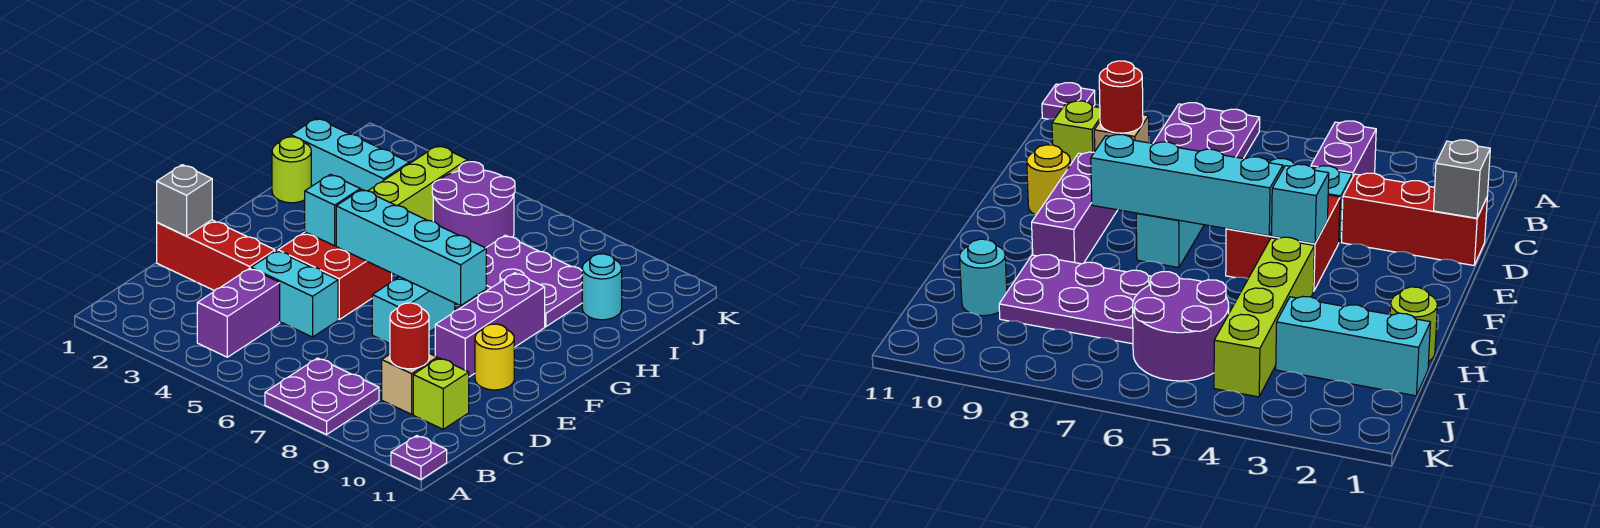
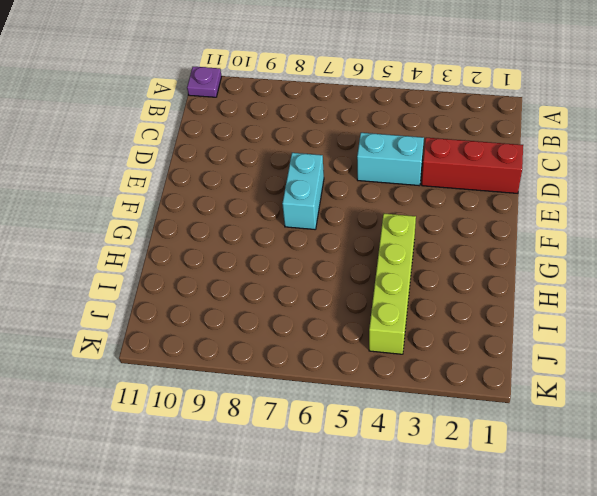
none -> purple plate A7:B8 level 1
none -> purple brick B4:C4 level 1
none -> tan brick C9 level 1

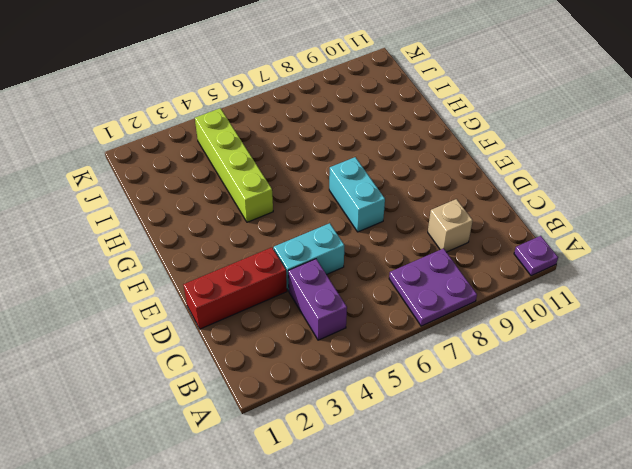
none -> lime brick C10 level 1
none -> red brick E4:F5 level 1
none -> purple brick E9:G9 level 1

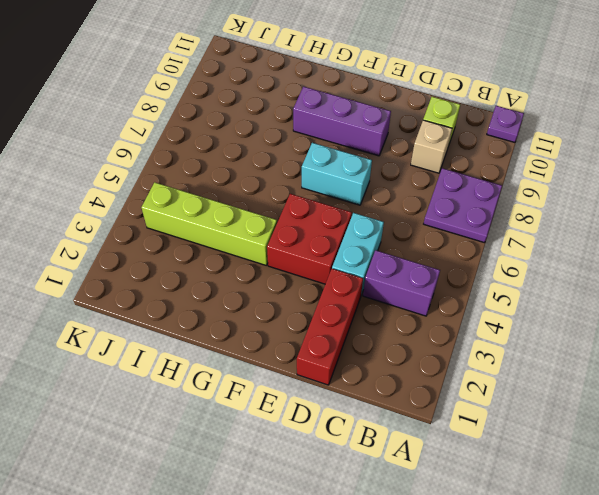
none -> yellow round brick E10 level 1
none -> lime round brick H1 level 1
none -> purple plate H7:I9 level 1

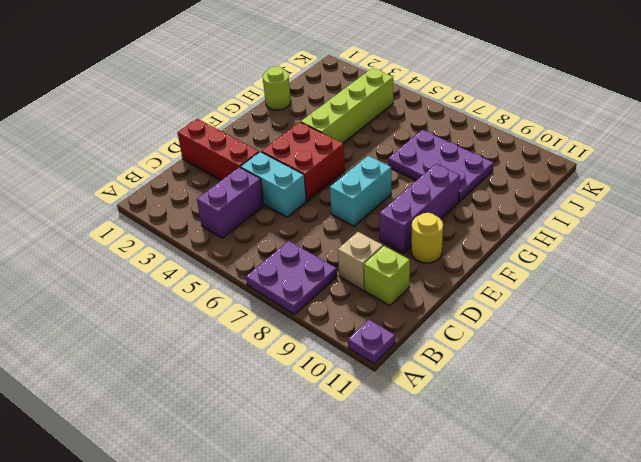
none -> cyan brick I1:I3 level 1
none -> purple round brick I5:J6 level 1
none -> cyan round brick I10 level 1

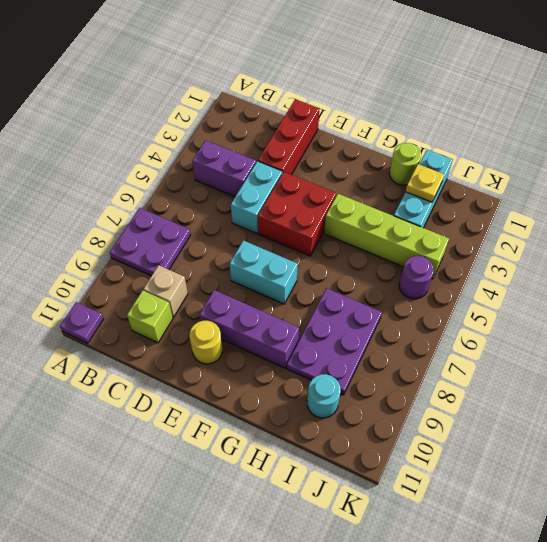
yellow plate I2 level 2 -> none
purple round brick J5 level 1 -> purple round brick I5:J6 level 1
none -> red round brick C9 level 2
none -> grey brick D1 level 2
none -> cyan brick F4 level 2

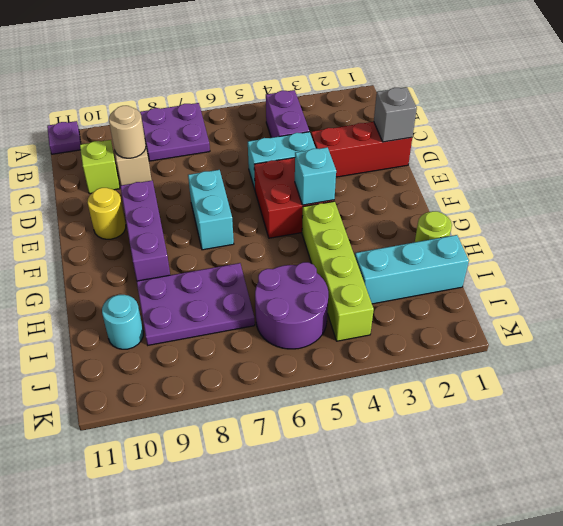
tan round brick C9 level 2 -> red round brick C9 level 2
none -> cyan brick F5:F8 level 2

